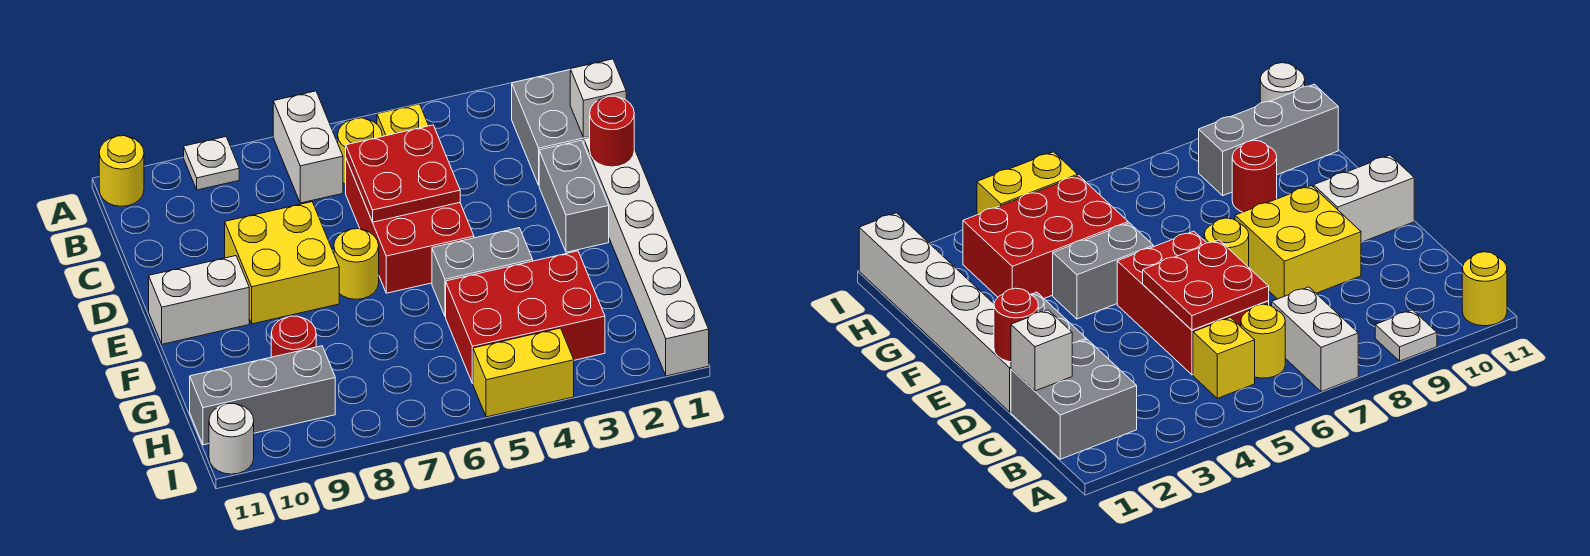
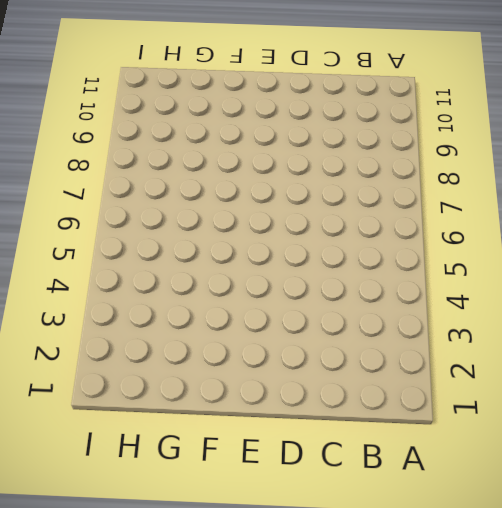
none -> white brick A7:B7 level 1
none -> white plate A9 level 1
none -> yellow round brick A11 level 1

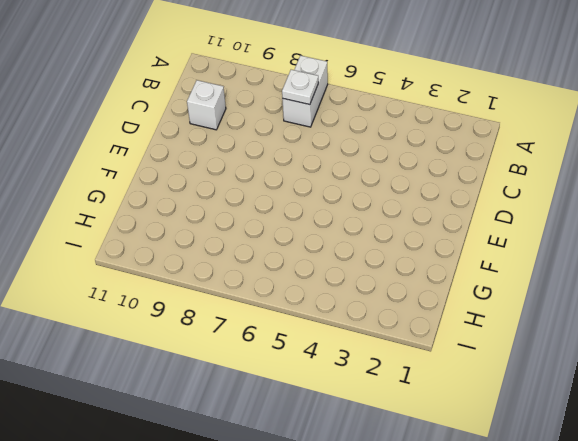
white plate B7 level 2 -> white plate A9 level 1
white brick C10 level 1 -> white brick C1 level 2
none -> yellow round brick A11 level 1
none -> grey brick B1:C2 level 1
none -> yellow brick B5 level 1

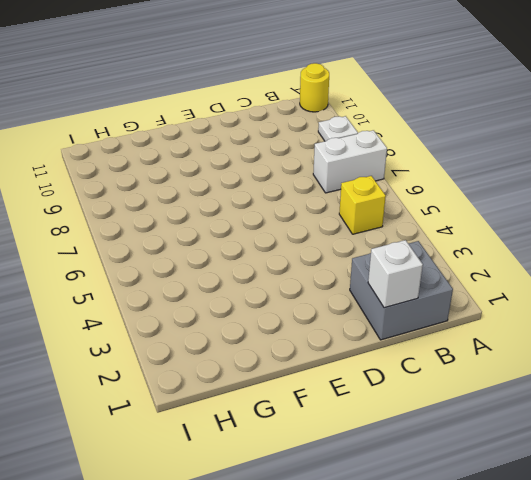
none -> yellow round brick B6 level 1
none -> red brick C5:E6 level 1
none -> white brick D1:I1 level 1

